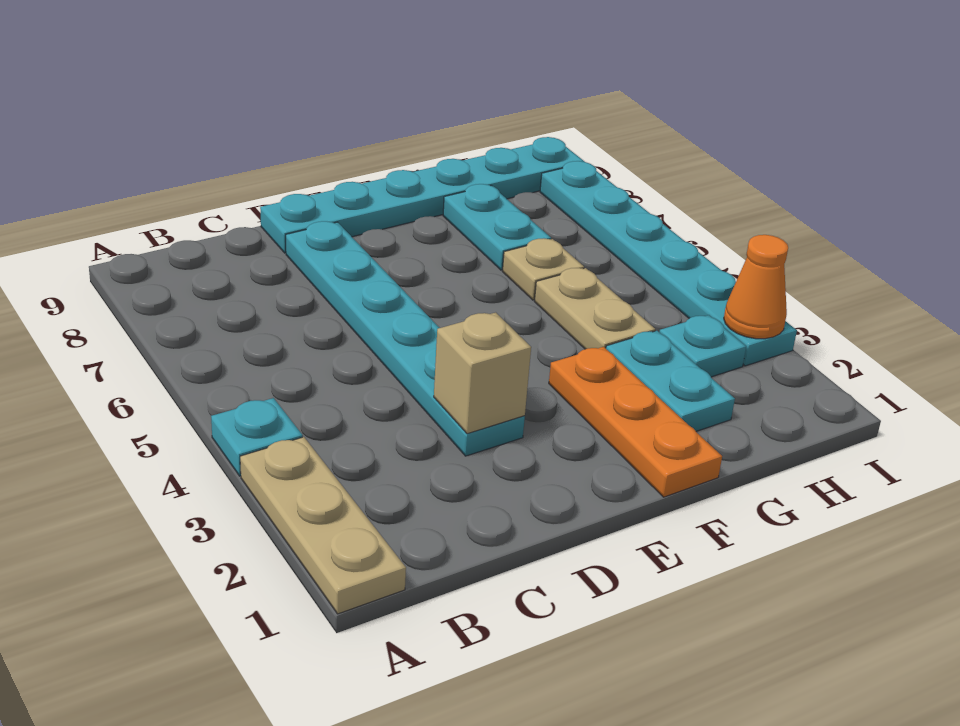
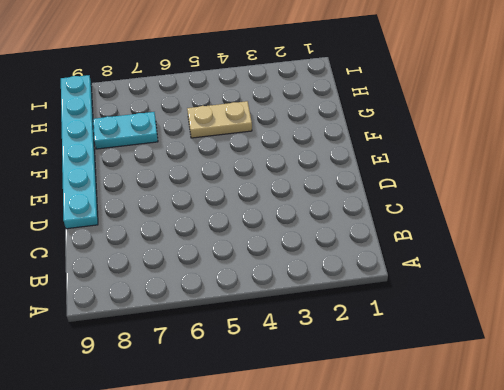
none -> tan plate A1:A3 level 1
none -> cyan plate A4 level 1
none -> cyan plate D3:D8 level 1

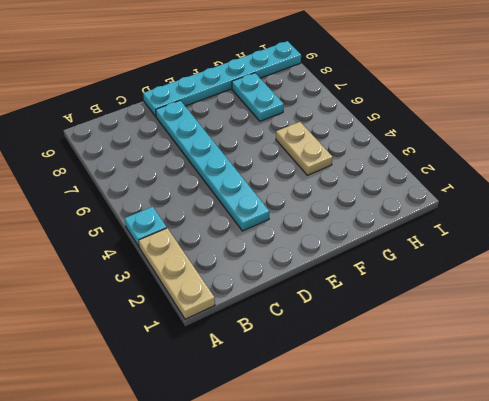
none -> orange plate F1:F3 level 1
none -> cyan plate G2:G3 level 1
none -> tan plate G6 level 1

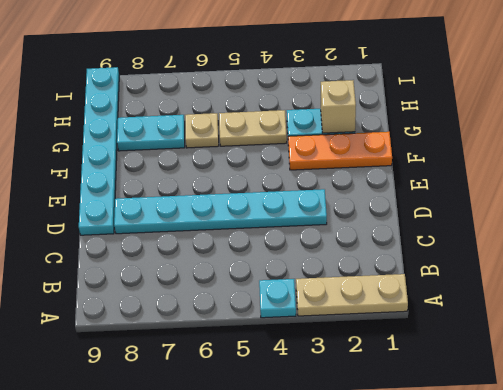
tan brick G2 level 2 -> tan brick D3 level 2
none -> cyan plate H3 level 1
none -> cyan plate I3:I8 level 1
none -> orange cone I3 level 2

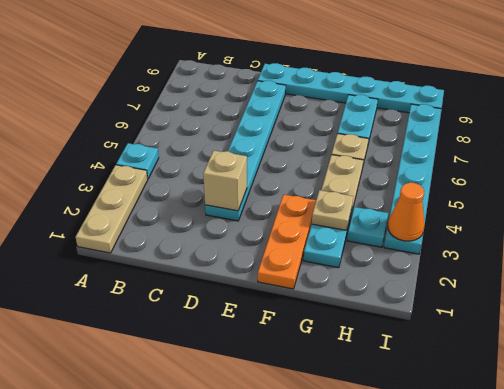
tan plate G3 level 2 -> none

